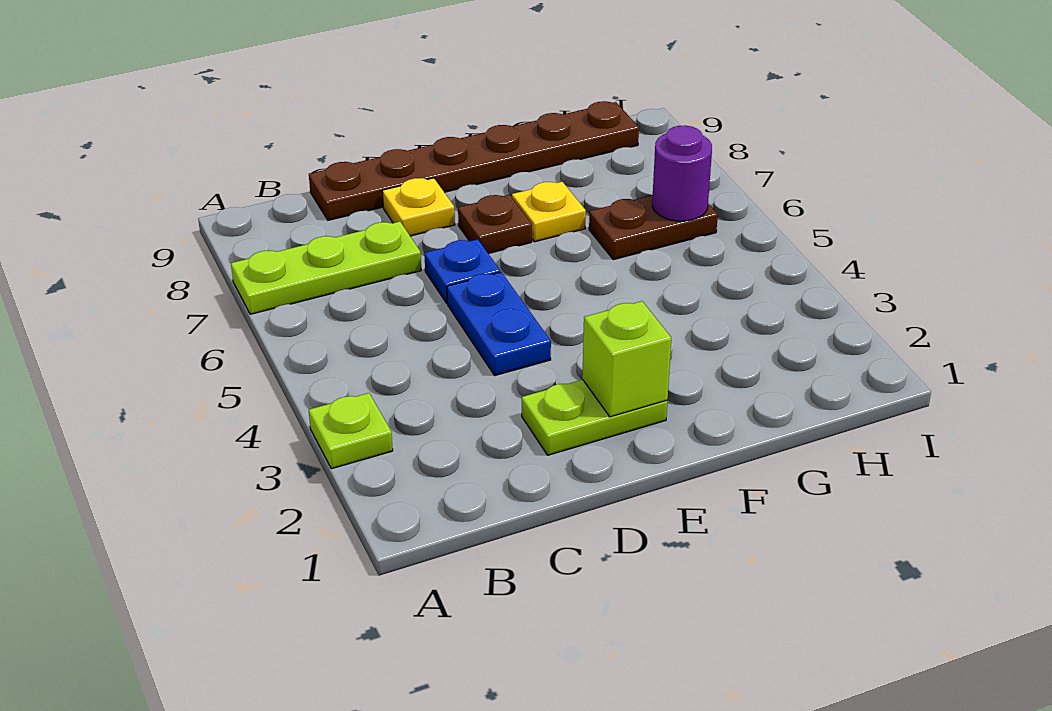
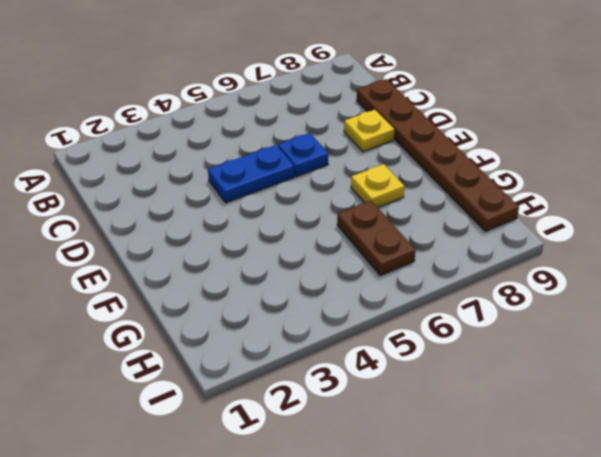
none -> lime plate A3 level 1
none -> lime plate A7:C7 level 1
none -> lime plate D2:E2 level 1

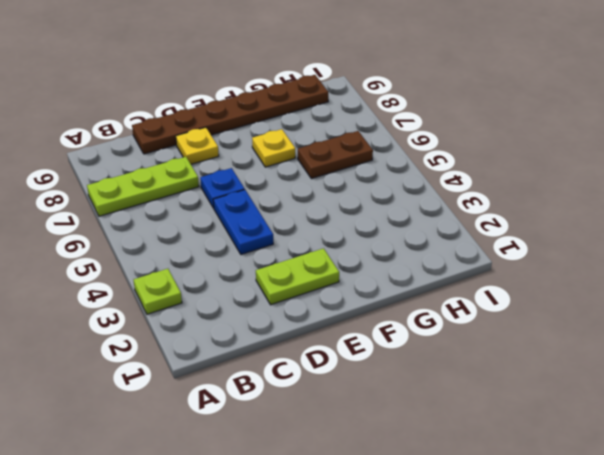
none -> brown plate E7 level 1
none -> lime brick E2 level 2
none -> purple round brick H6 level 2

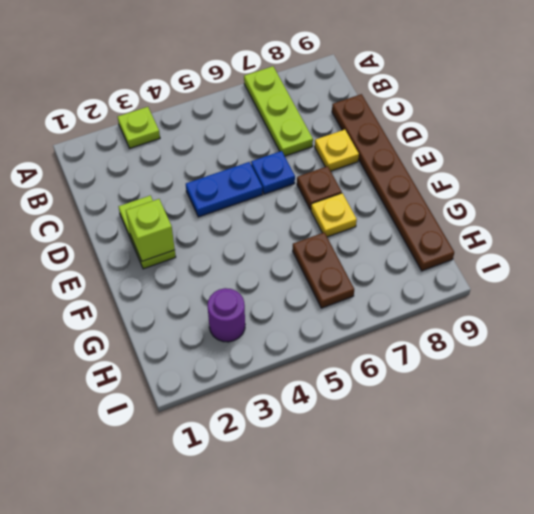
purple round brick H3 level 1 -> purple round brick H6 level 2

